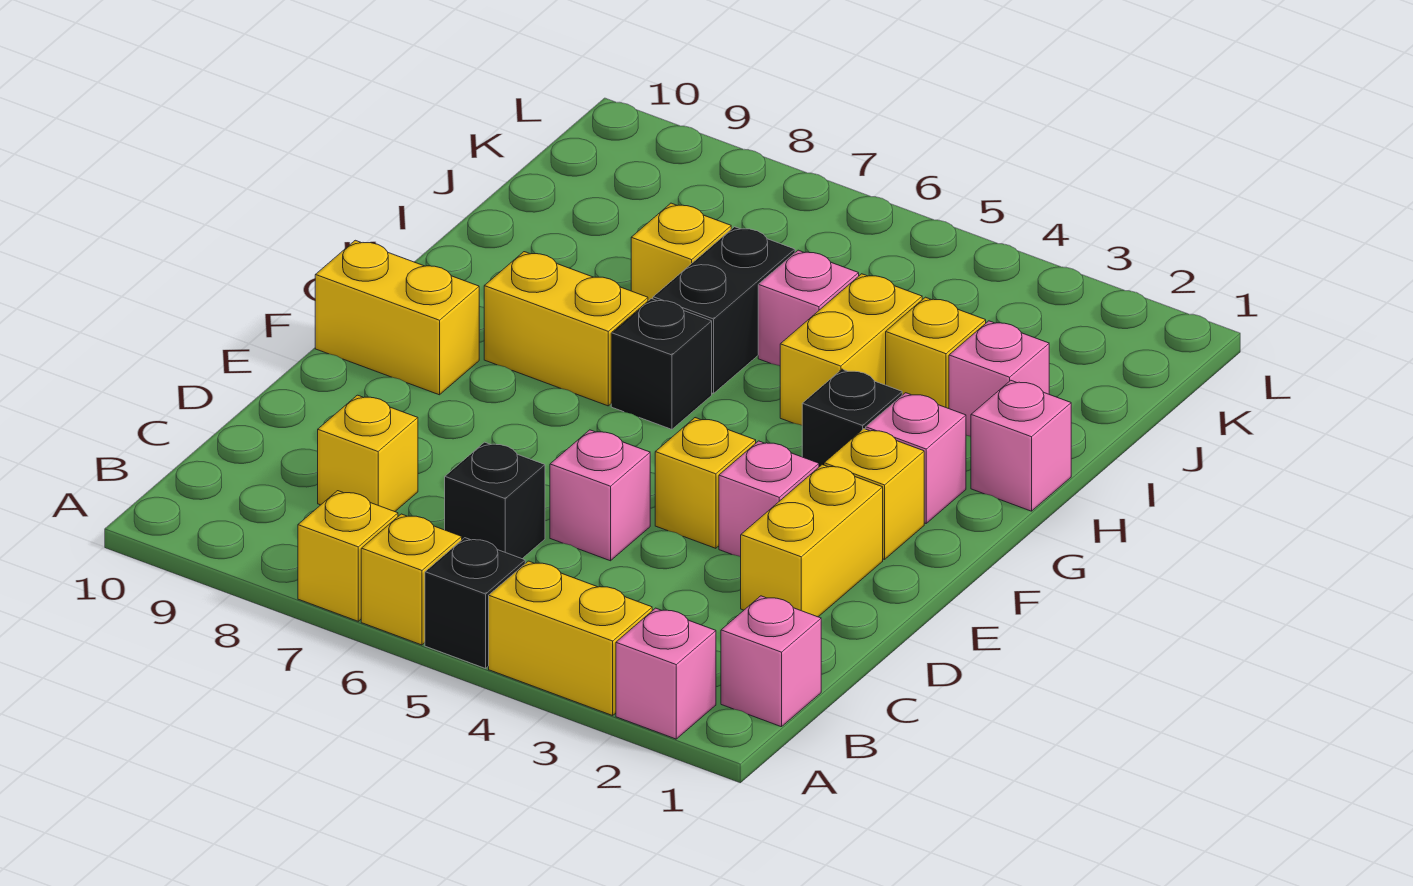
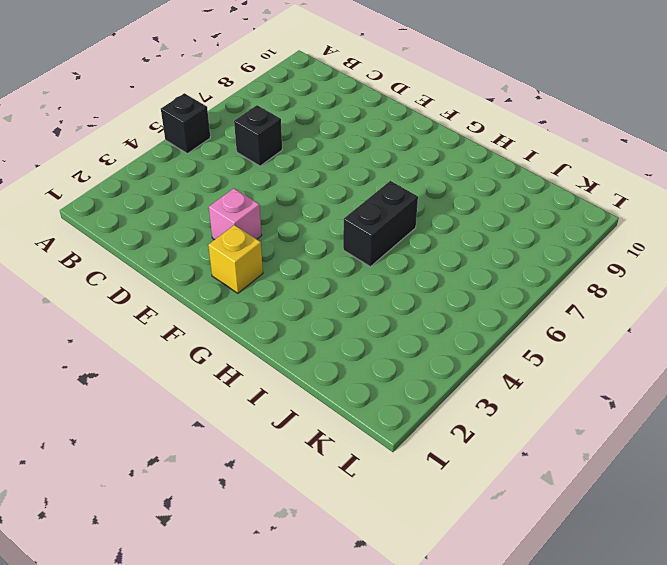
black brick H5:H6 level 1 -> black brick H6:I6 level 1
none -> pink brick A2 level 1
none -> yellow brick A3:A4 level 1
none -> yellow brick A6 level 1

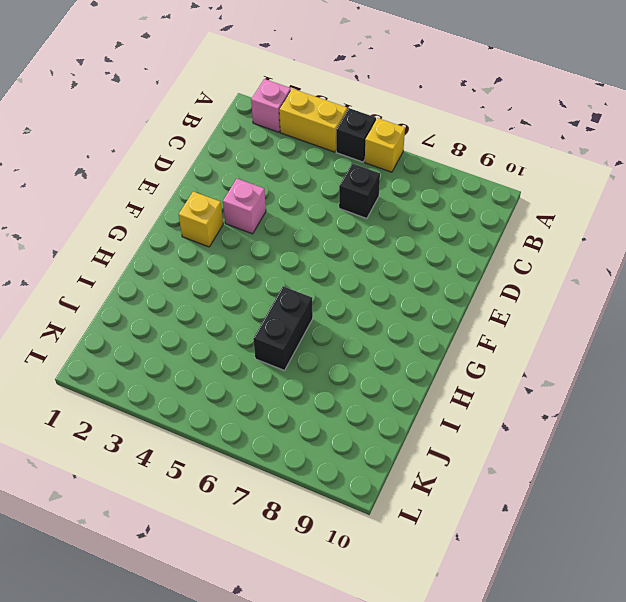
none -> yellow brick A7 level 1
none -> pink brick B1 level 1
none -> yellow brick C8 level 1

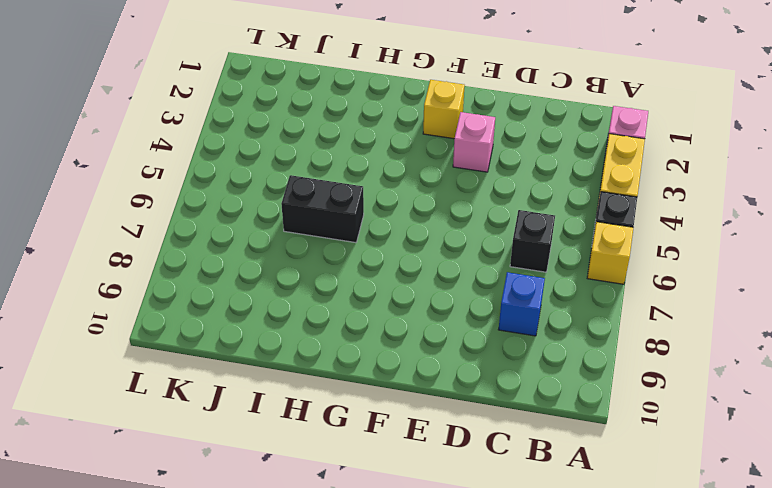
blue brick C8 level 1 -> yellow brick C8 level 1
none -> yellow brick A7 level 1
none -> pink brick B1 level 1
none -> yellow brick D2:E2 level 1

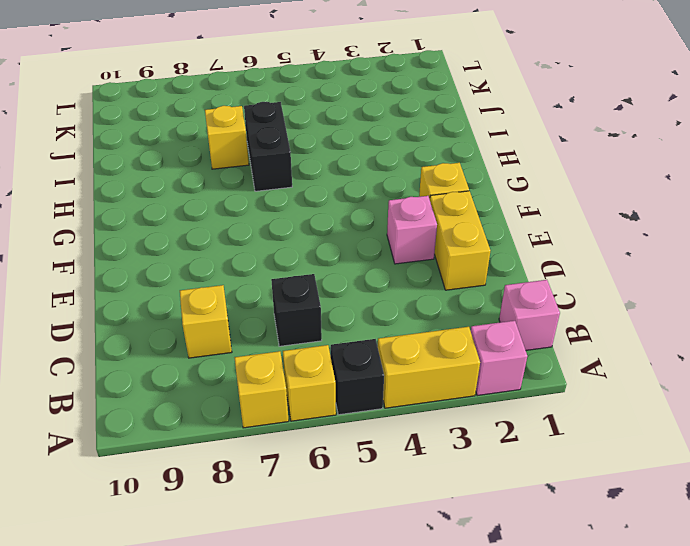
none -> pink brick D5 level 1
none -> yellow brick E4 level 1
none -> yellow brick F9:F10 level 1

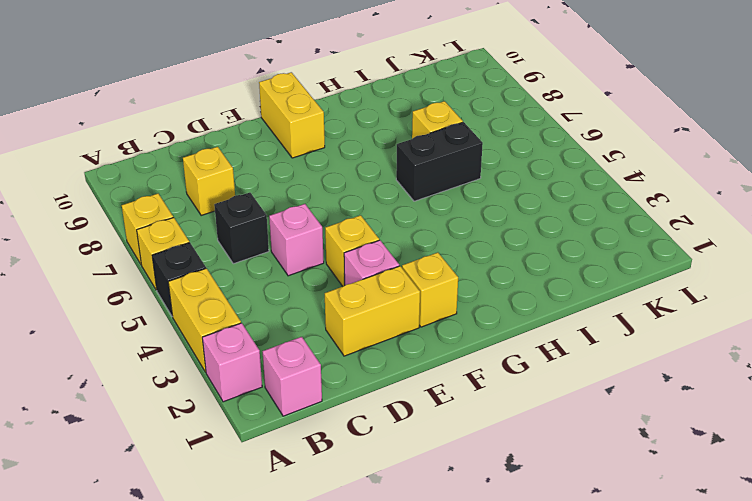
none -> pink brick G2 level 1
none -> black brick G3 level 1
none -> black brick G6 level 1

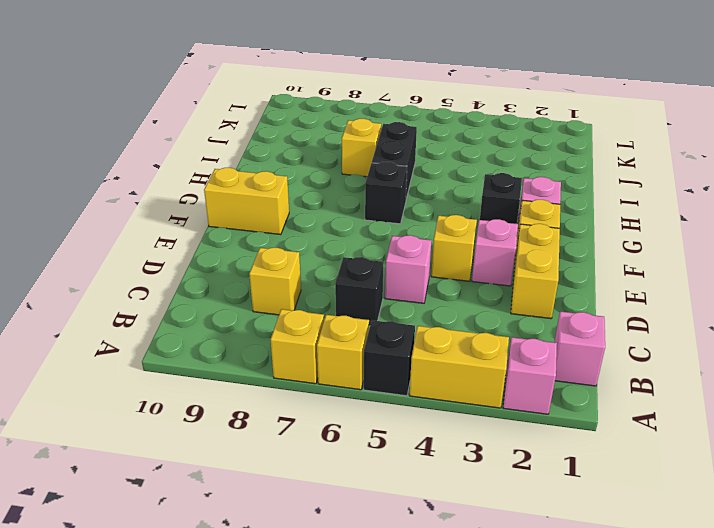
none -> yellow brick G7:G8 level 1
none -> pink brick H1 level 1
none -> yellow brick H4:I4 level 1

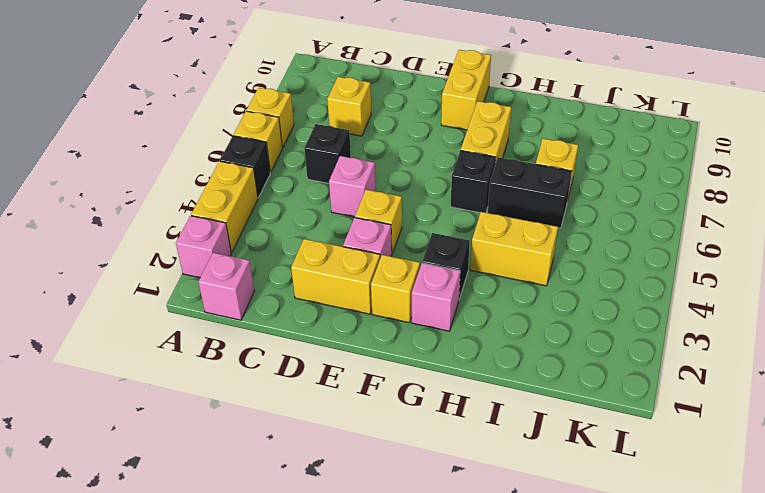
none -> pink brick H1 level 1
none -> pink brick I2 level 1
none -> yellow brick I3 level 1

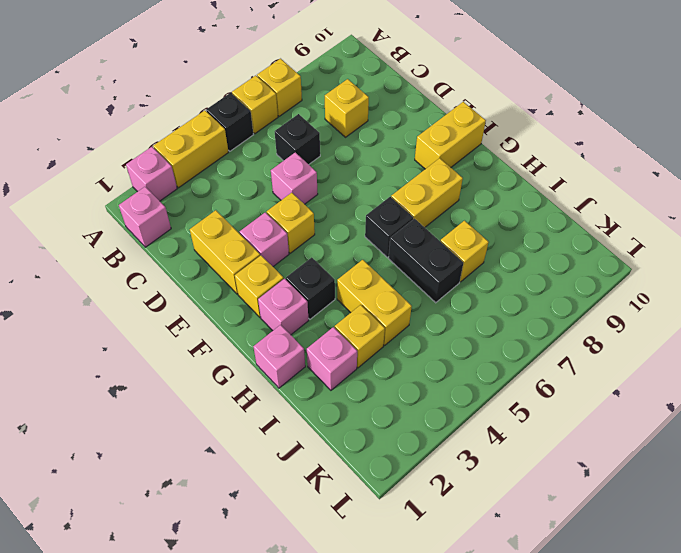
none -> pink brick I5 level 1

